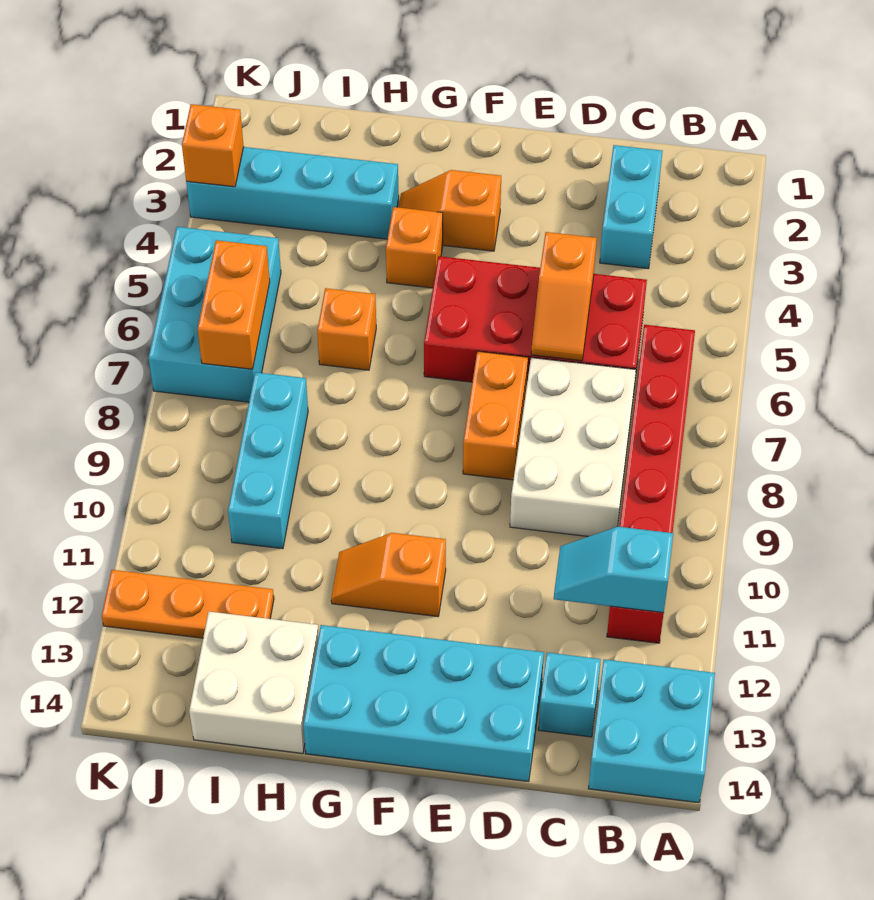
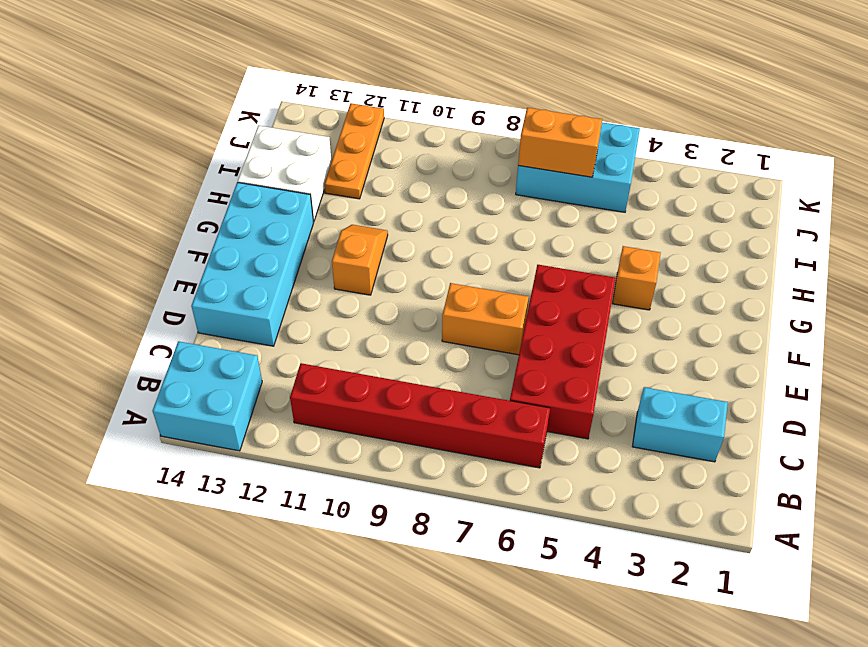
none -> white brick C7:D9 level 1
none -> cyan brick C13 level 1
none -> orange slope F3:G3 level 1 top F

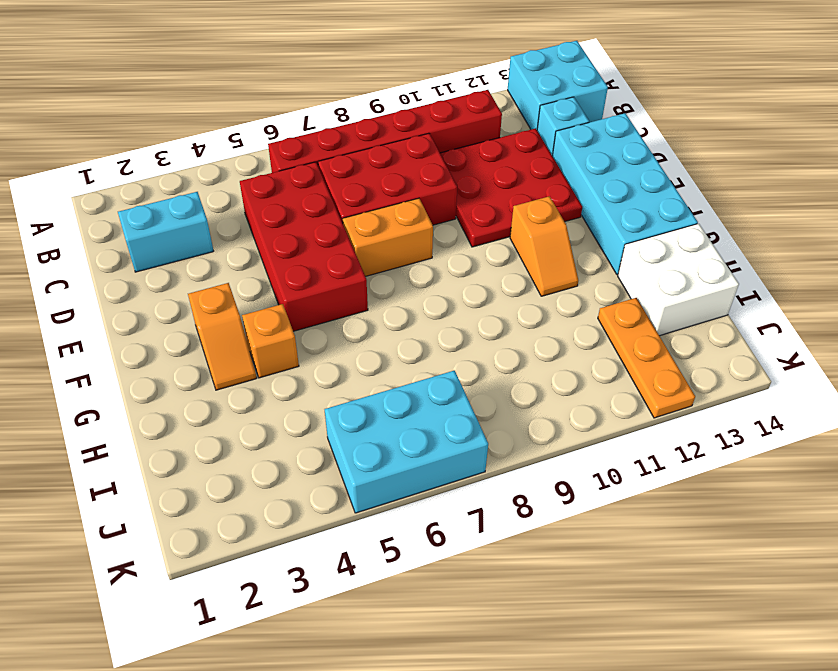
red brick C7:D9 level 1 -> white brick C7:D9 level 1
red plate C10:E12 level 1 -> none
none -> cyan brick H3:K3 level 1
none -> orange brick H6 level 1
none -> cyan brick I8:I10 level 1

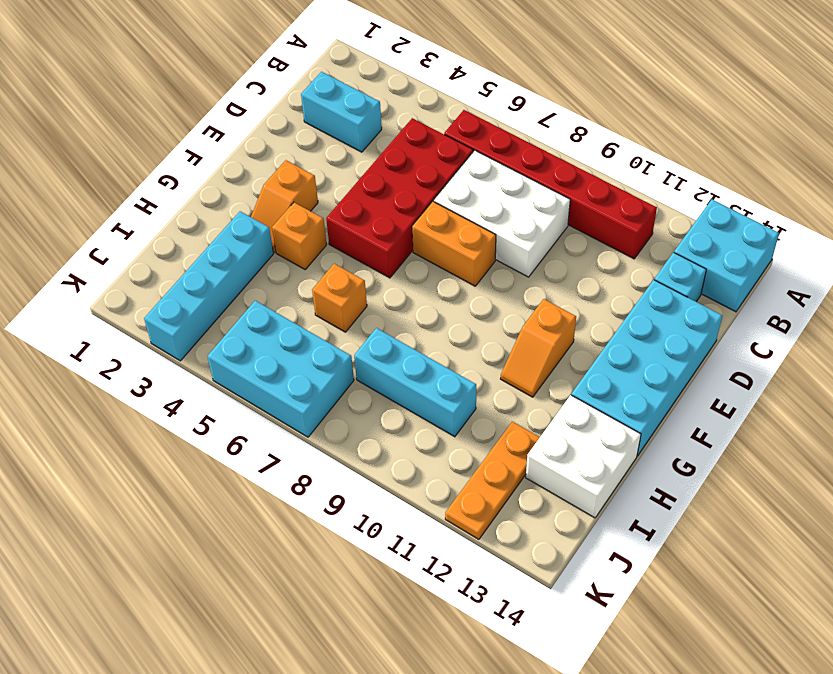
none -> cyan slope B11:C11 level 2 top B
none -> orange slope D5:D6 level 2 top 5
none -> orange brick J6:J7 level 2

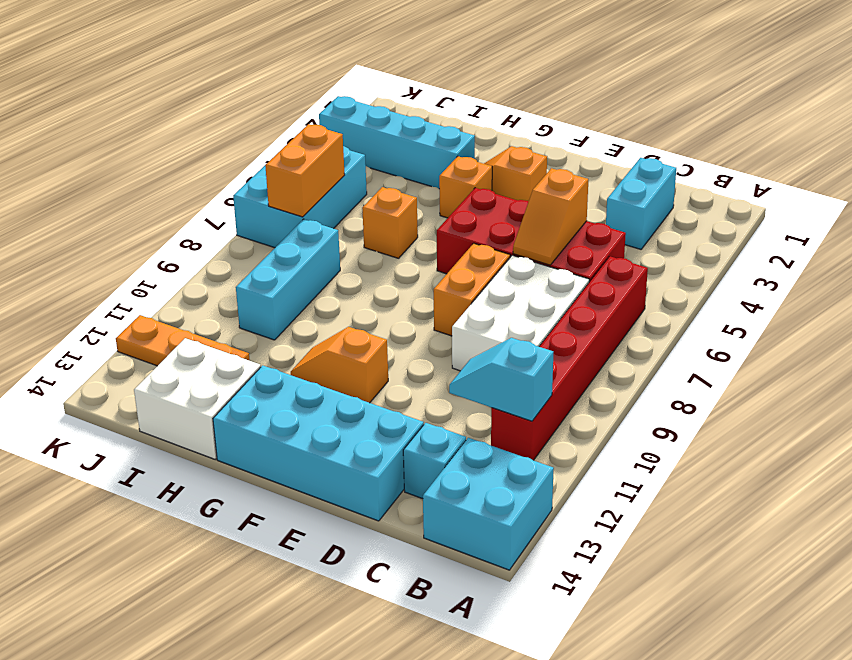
none -> orange brick K3 level 2

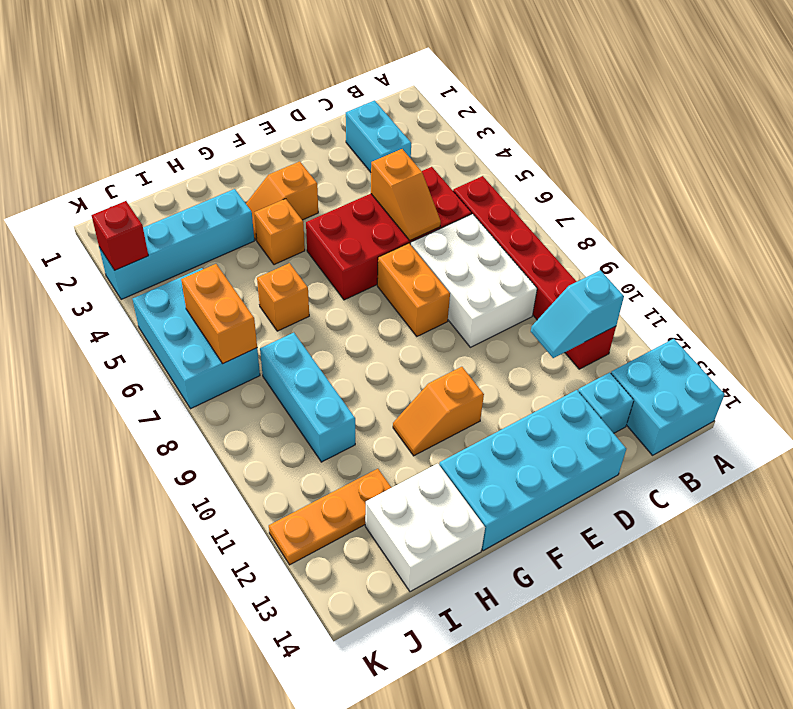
red brick K3 level 2 -> orange brick K3 level 2

